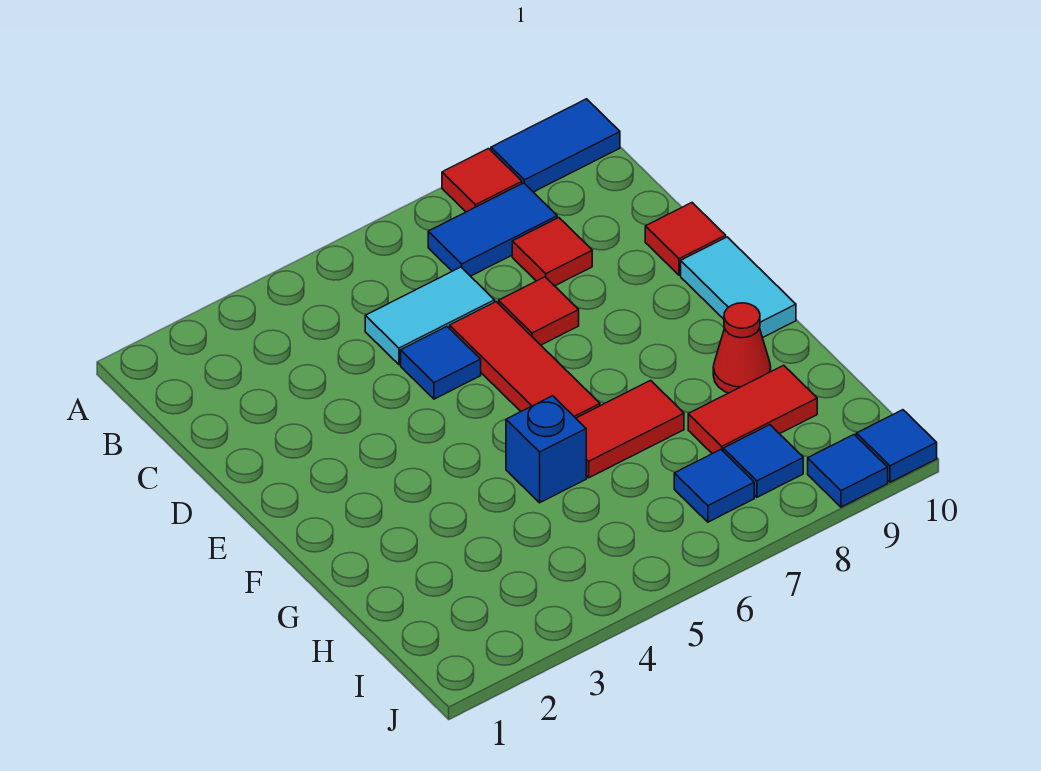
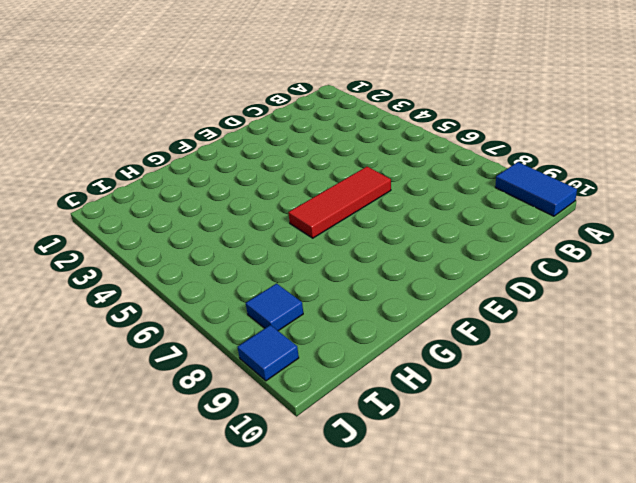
none -> red tile A8 level 1
none -> blue tile B7:B8 level 1
none -> cyan tile C5:C6 level 1

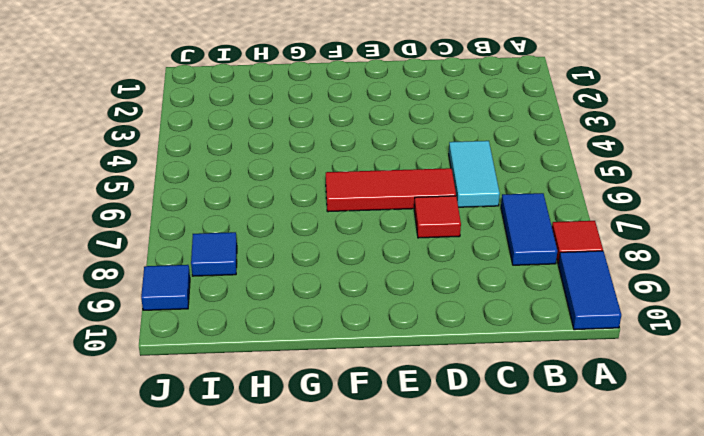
none -> red tile C8 level 1
none -> blue tile D5 level 1
none -> red tile D10 level 1

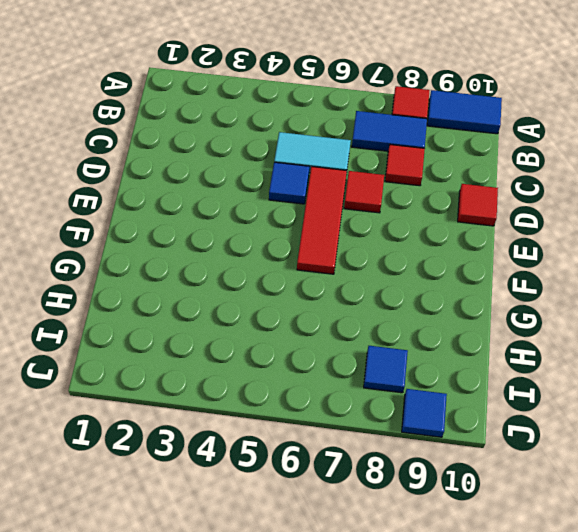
none -> cyan tile E10:F10 level 1
none -> blue brick G5 level 1
none -> red tile G6:G7 level 1

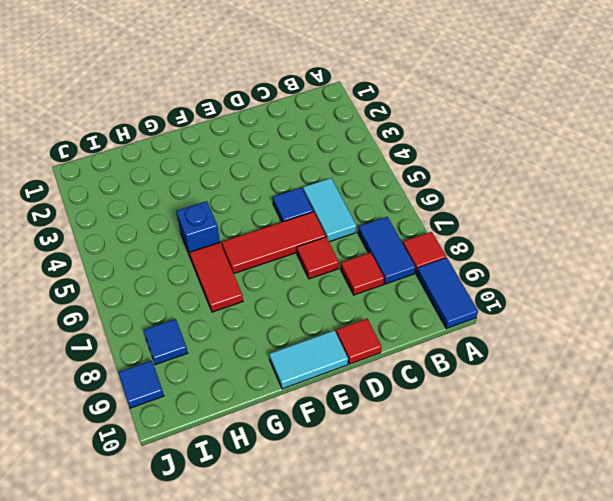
none -> red cone G9 level 1
none -> red tile H8:H9 level 1
none -> blue tile I7 level 1

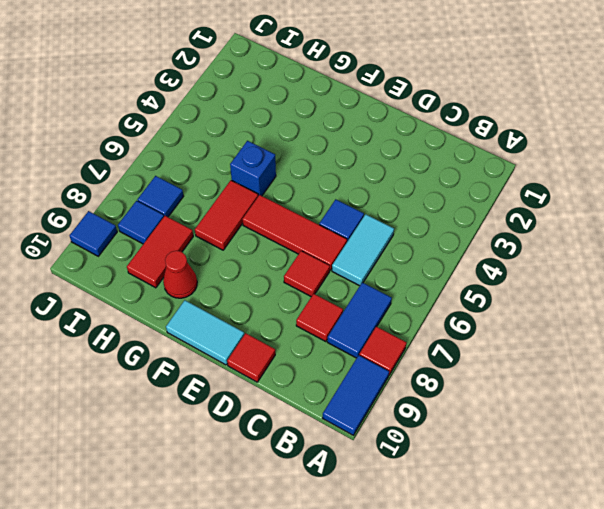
none -> blue tile J10 level 1

